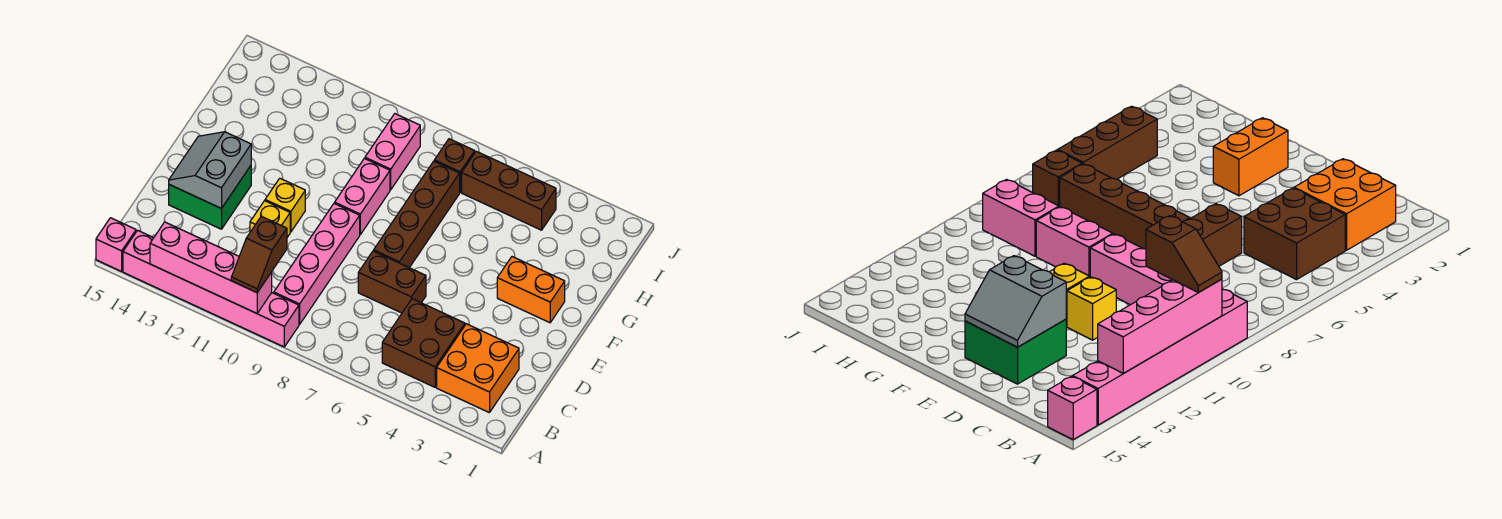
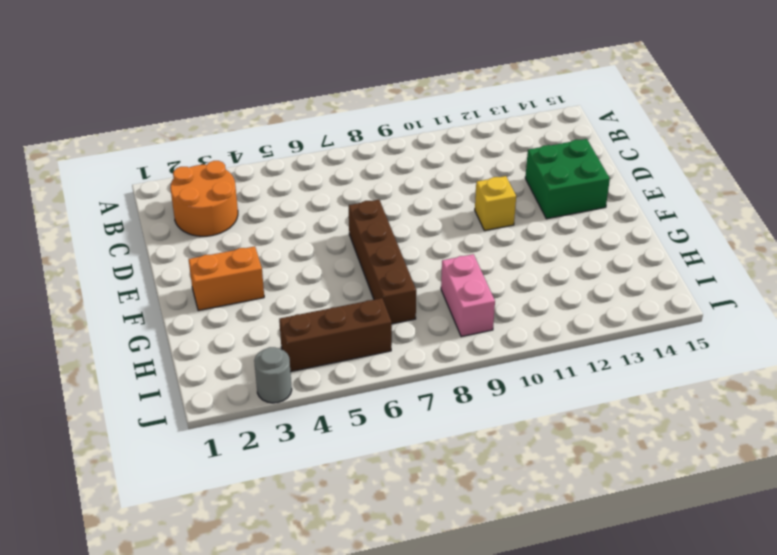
orange round brick B2:C3 level 1 -> orange brick B2:C3 level 1
grey round brick J3 level 1 -> none
none -> pink brick A9:A14 level 1
none -> pink brick A15 level 1
none -> brown brick B4:C5 level 1

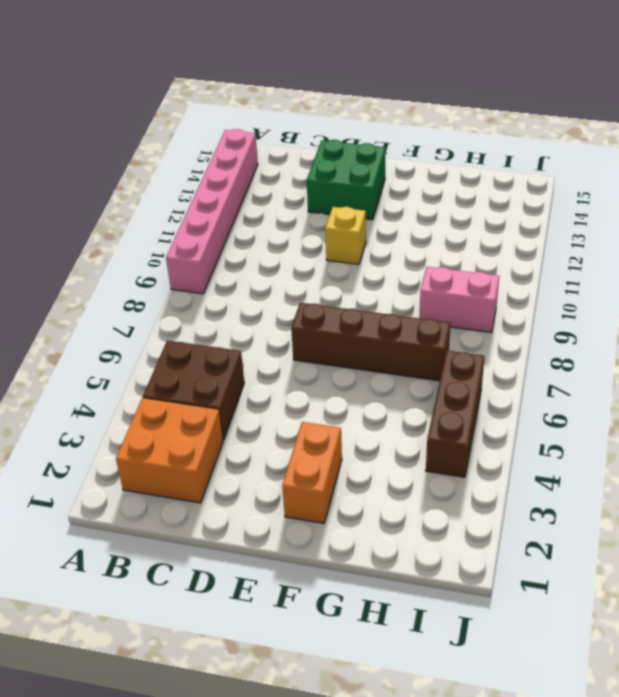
none -> pink brick A15 level 1
none -> pink brick B9:E9 level 1
none -> brown brick D6:D7 level 1

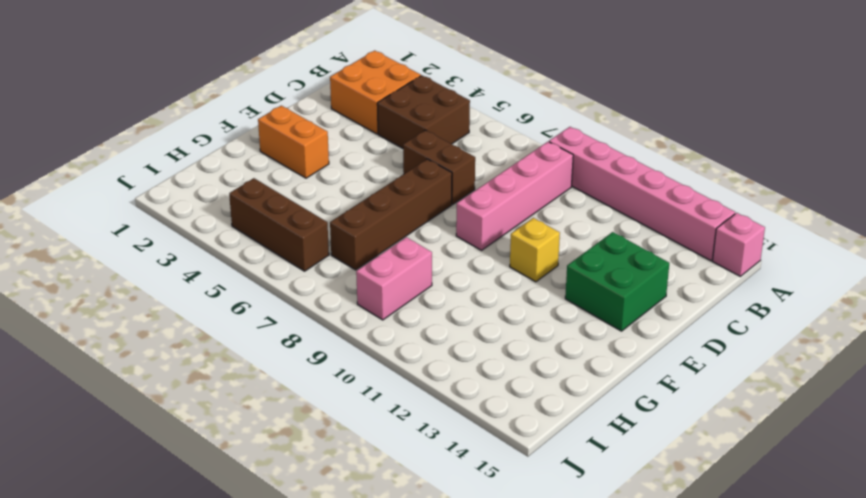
none -> yellow brick D11 level 1
none -> pink brick F9:G9 level 1
none -> brown brick I7 level 1

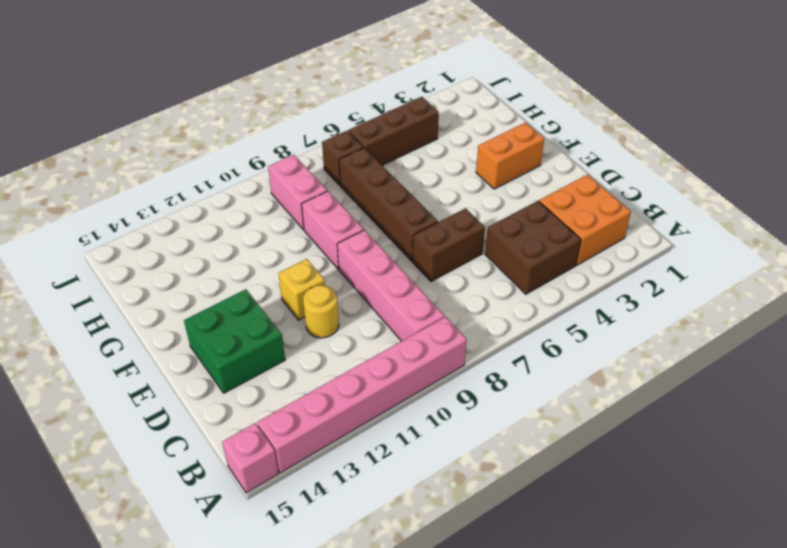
yellow round brick D11 level 1 -> yellow brick D11 level 1
none -> pink brick A10:A13 level 2
none -> grey slope D13:E14 level 2 top 13
none -> brown slope A10:B10 level 3 top B

